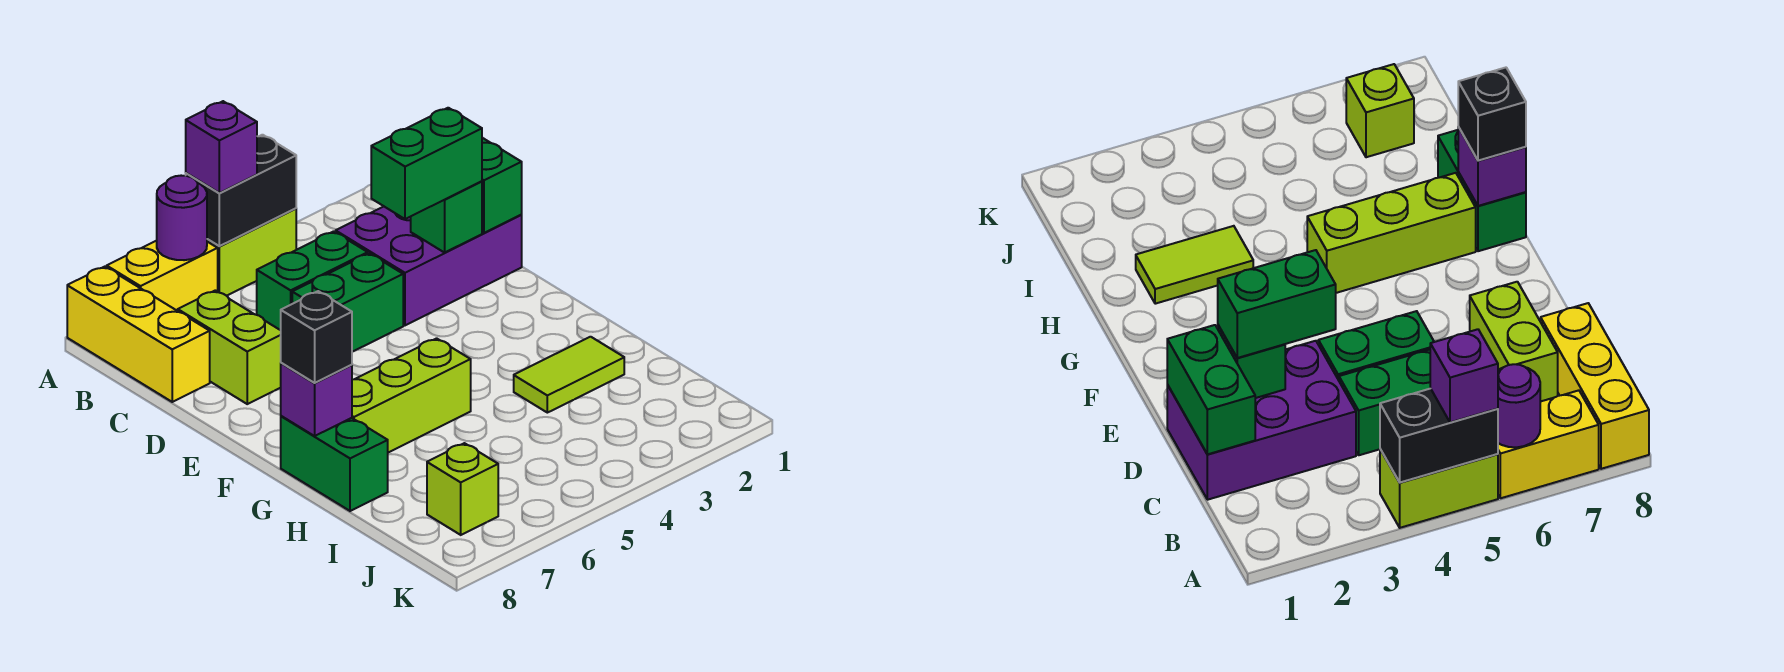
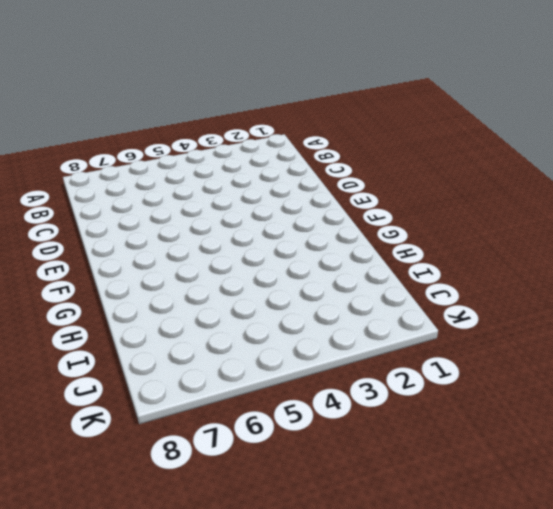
none -> lime brick A4:A5 level 1
none -> yellow brick A6:A7 level 1
none -> yellow brick A8:C8 level 1

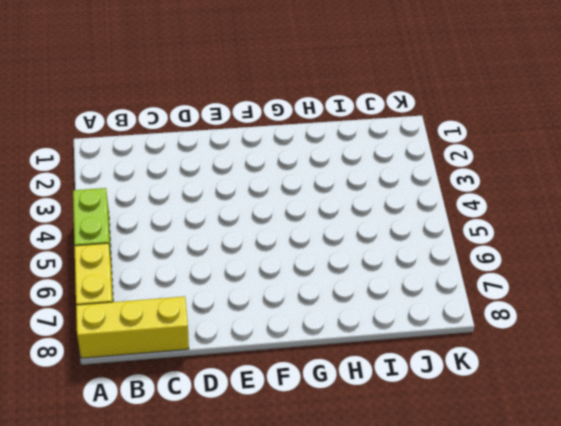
none -> purple brick C1:D3 level 1
none -> green brick C4:C5 level 1
none -> lime brick C7:D7 level 1

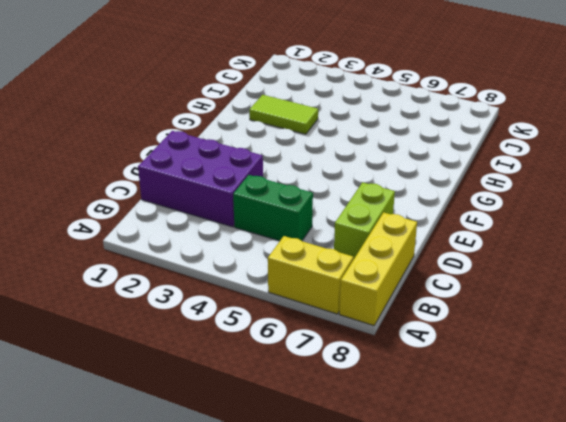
none -> lime brick A4:A5 level 1
none -> green brick D4:D5 level 1
none -> lime brick G5:G7 level 1

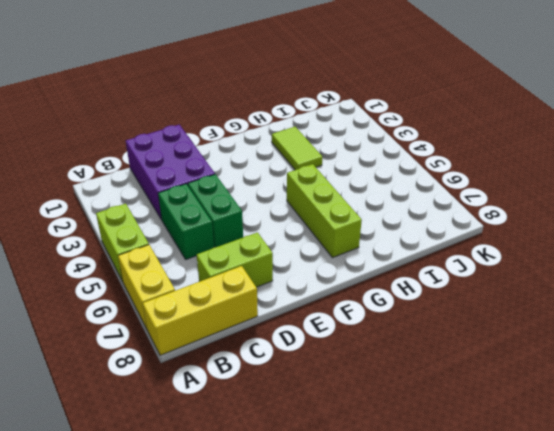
none -> green brick G8:H8 level 1
none -> lime brick J7 level 1
none -> black brick A4:A5 level 2

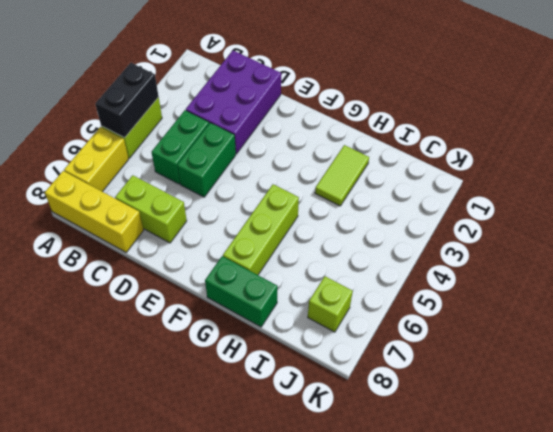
none -> purple round brick A6 level 2
none -> green brick C1:D1 level 2
none -> green brick D2 level 2

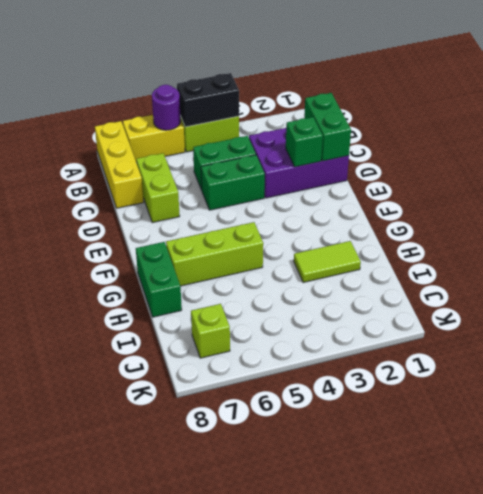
none -> purple brick G8 level 2
none -> purple brick A5 level 3
none -> green brick D2:D3 level 3

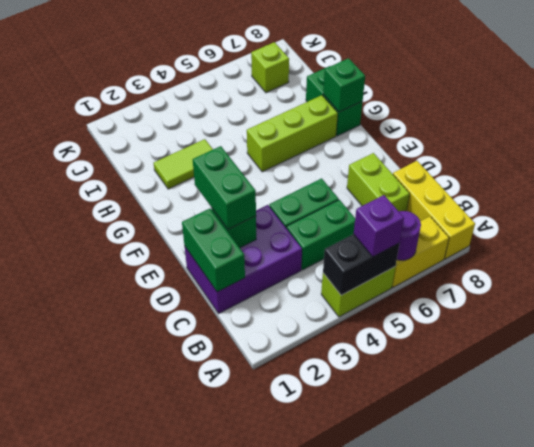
green brick D2:E2 level 3 -> green brick D2:D3 level 3
green brick G8 level 2 -> purple brick G8 level 2
none -> black brick G8 level 3

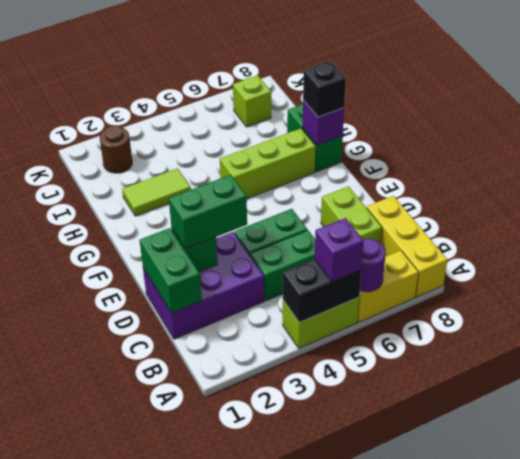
brown round brick J2 level 1 -> none

